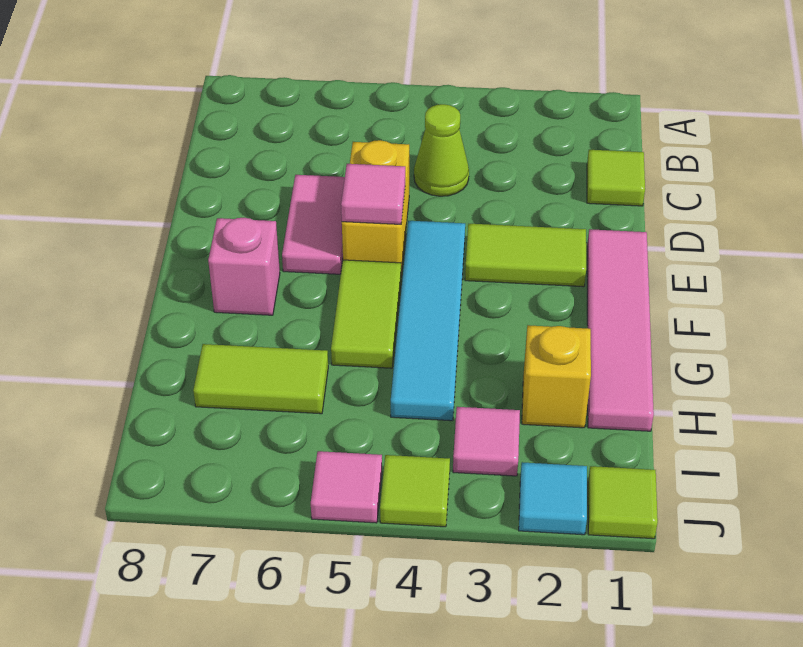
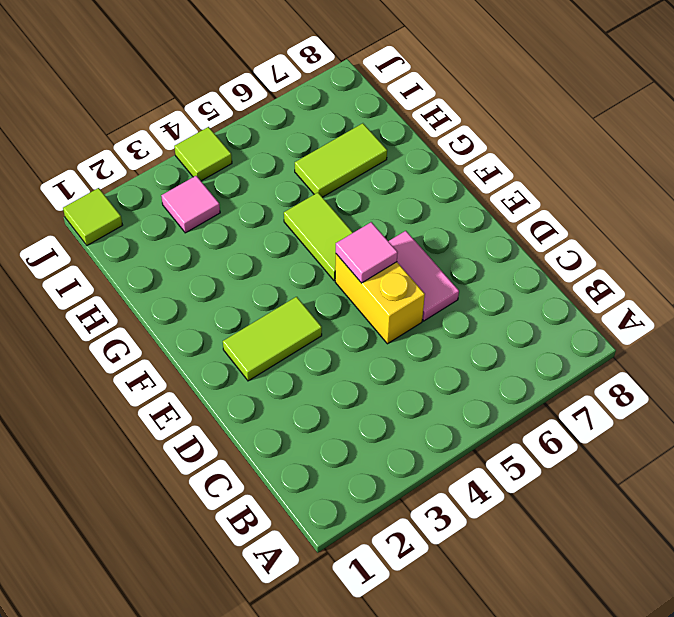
none -> lime tile C1 level 1
none -> lime cone C4 level 1
none -> pink tile E1:H1 level 1

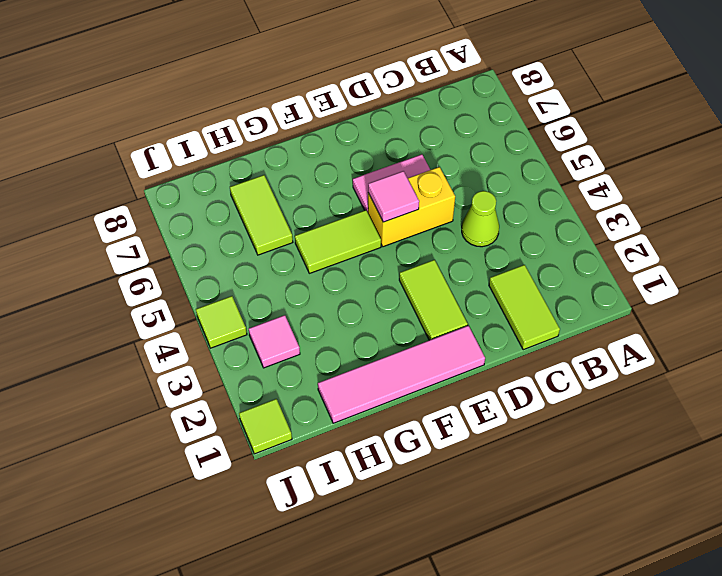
lime tile C1:C2 level 1 -> lime tile C1 level 1
none -> cyan tile E4:H4 level 1
none -> pink brick F7 level 1
none -> yellow brick H2 level 1

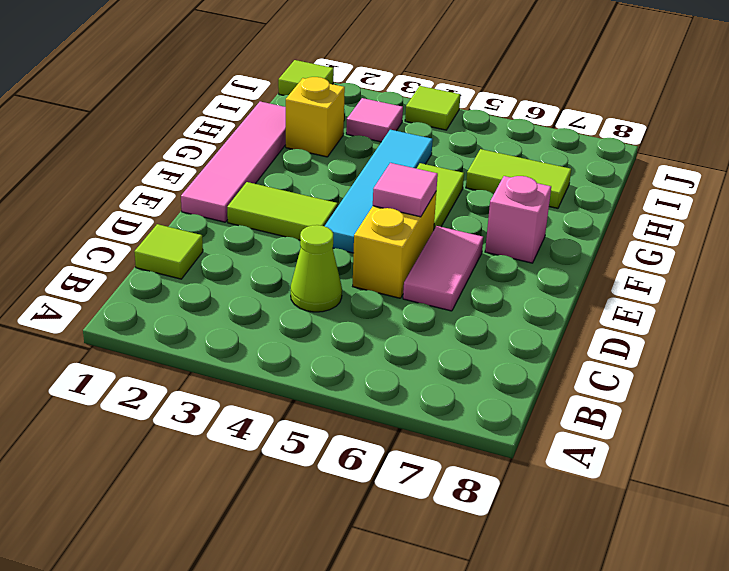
none -> cyan tile J2 level 1
none -> pink tile J5 level 1

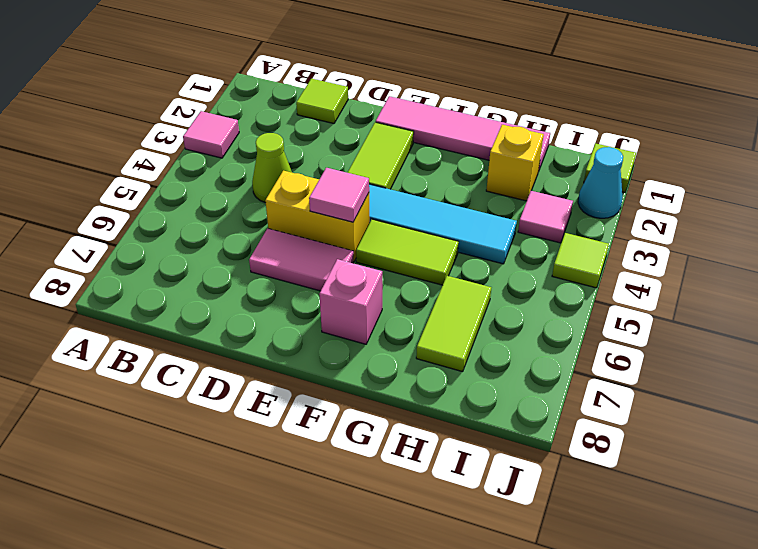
pink tile A3 level 1 -> pink tile J5 level 1
cyan cone J2 level 1 -> cyan tile J2 level 1

